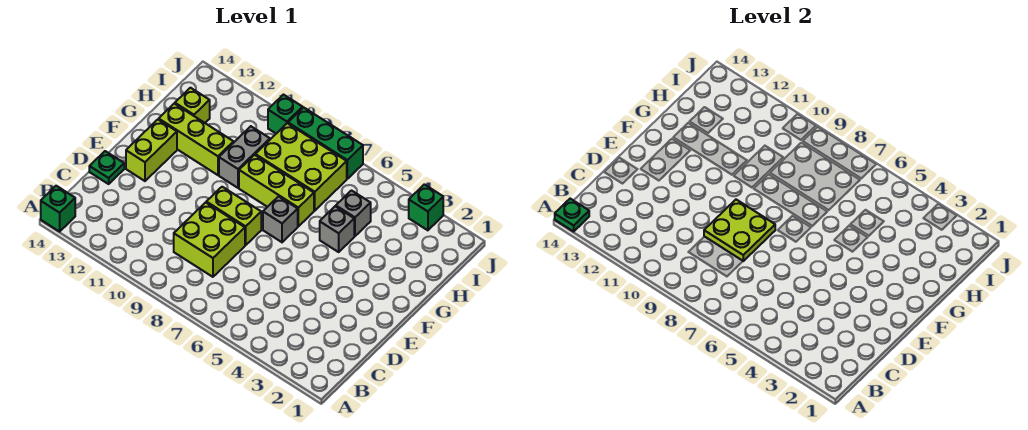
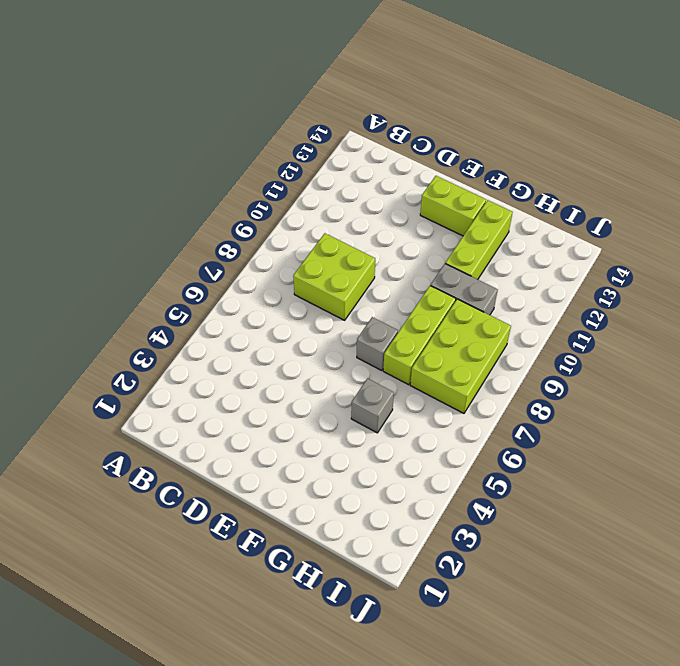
none -> green brick A14 level 1
none -> green plate D14 level 1
none -> lime brick E8:E9 level 1

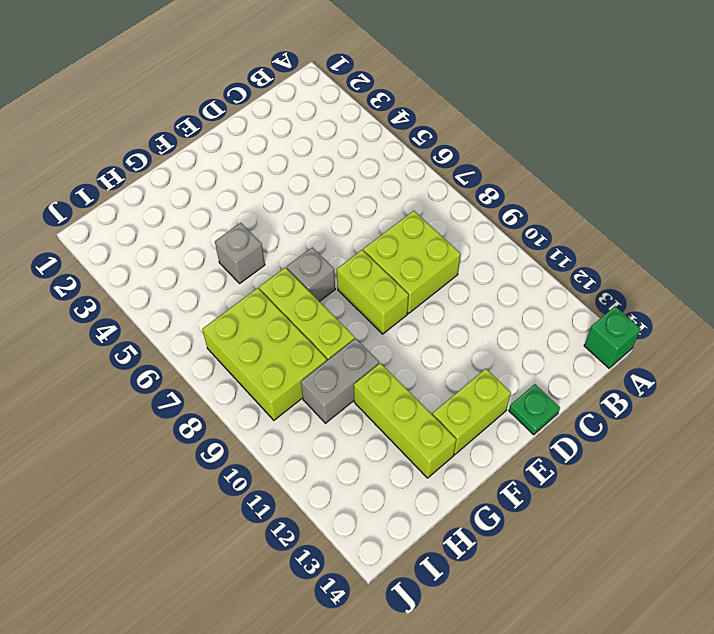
none -> grey brick H5 level 1
none -> lime brick H13 level 1
none -> green brick J3 level 1

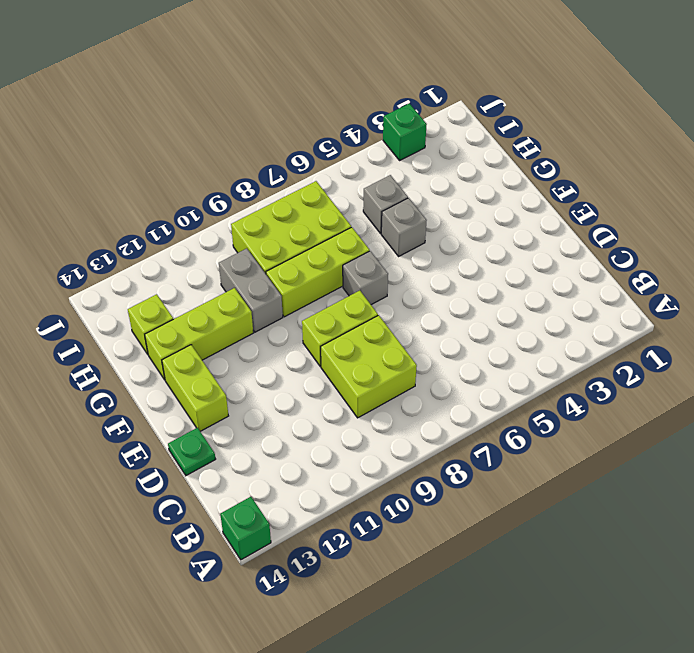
none -> green brick J7:J9 level 1
none -> green brick J10 level 1
none -> green plate A14 level 2

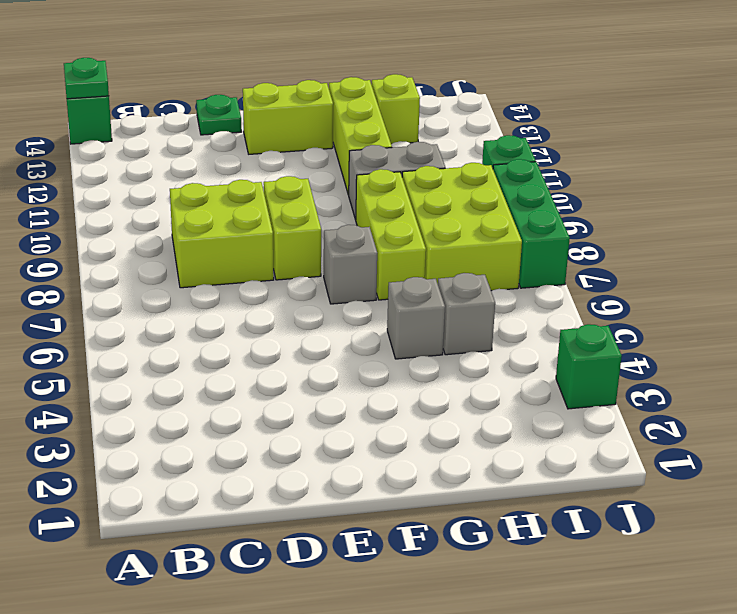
none -> lime plate D8:E9 level 2

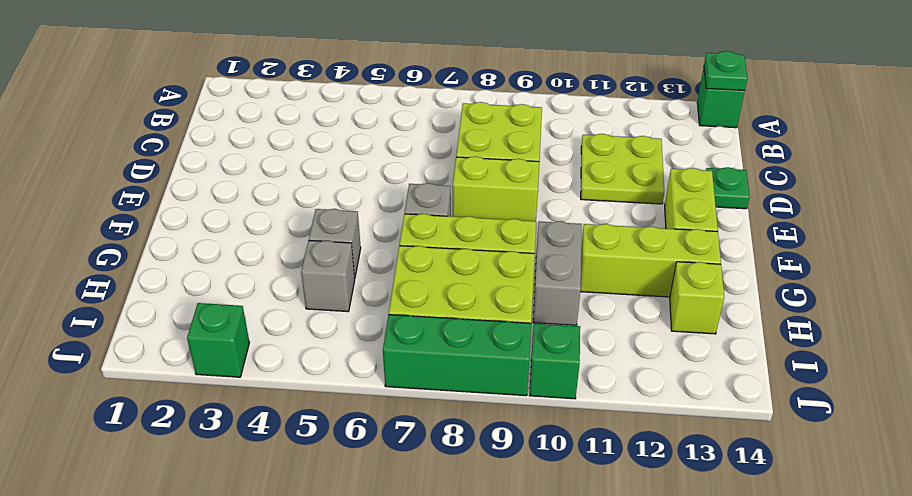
lime plate C11:D12 level 1 -> lime plate D8:E9 level 2

